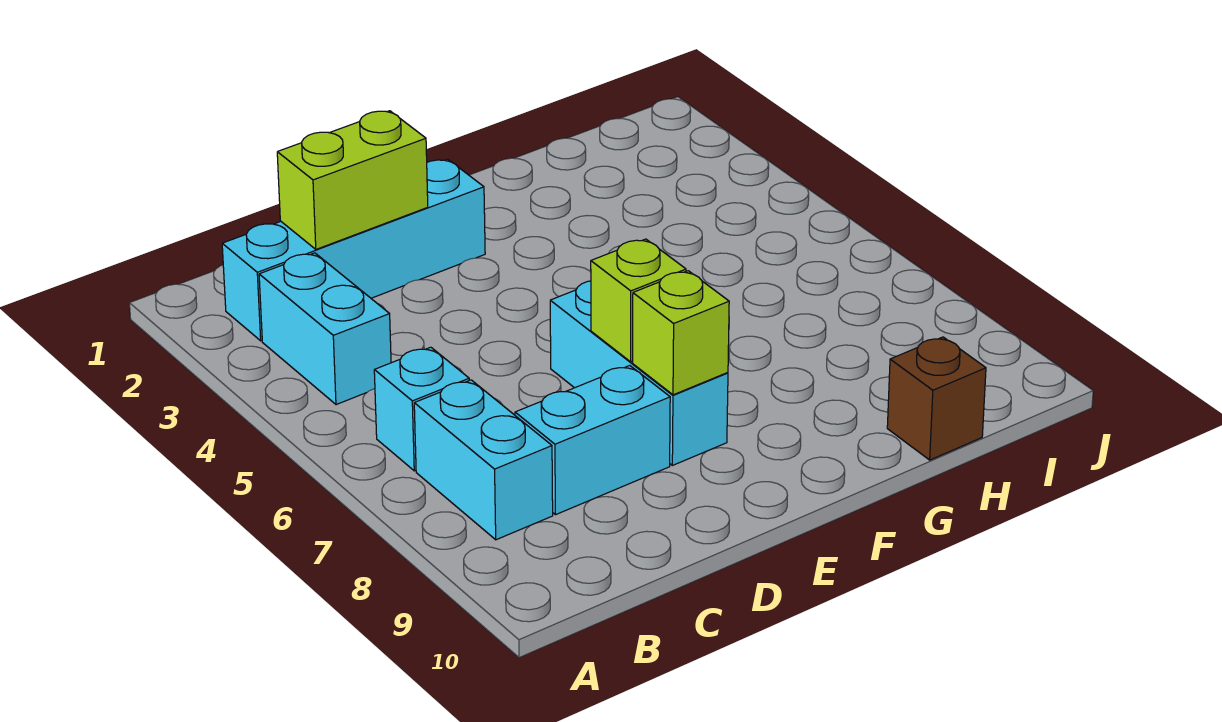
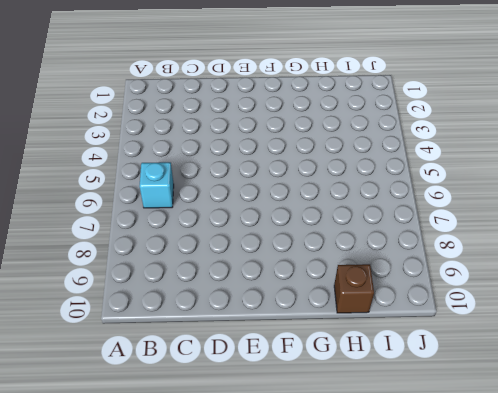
none -> cyan brick B2:E2 level 1
none -> cyan brick B3:B4 level 1

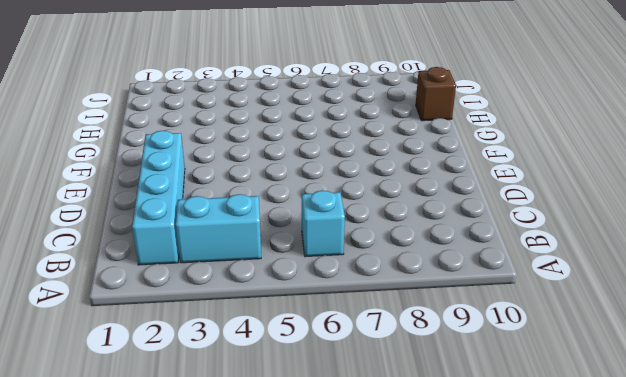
none -> cyan brick B7:B8 level 1
none -> cyan brick C8:D8 level 1

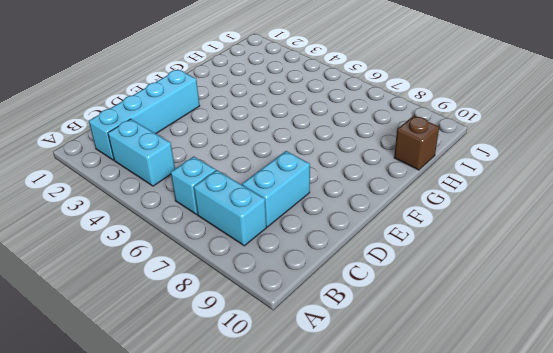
none -> cyan brick E6:E8 level 1
none -> lime brick C2:D2 level 2

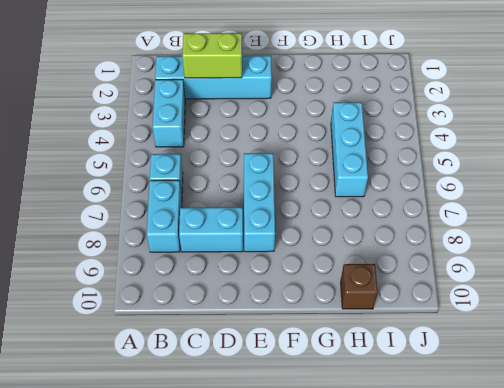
cyan brick H4:H6 level 1 -> none
none -> lime brick E7 level 2
none -> lime brick E8 level 2

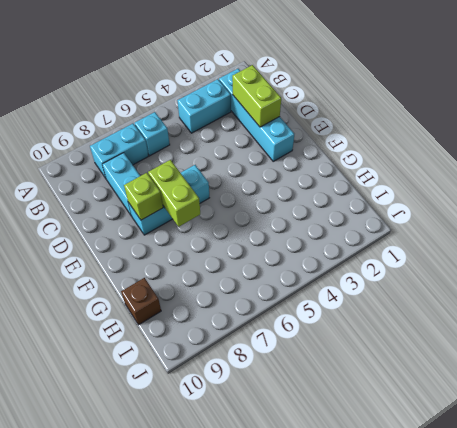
lime brick E7:F7 level 2 -> lime brick E7 level 2

